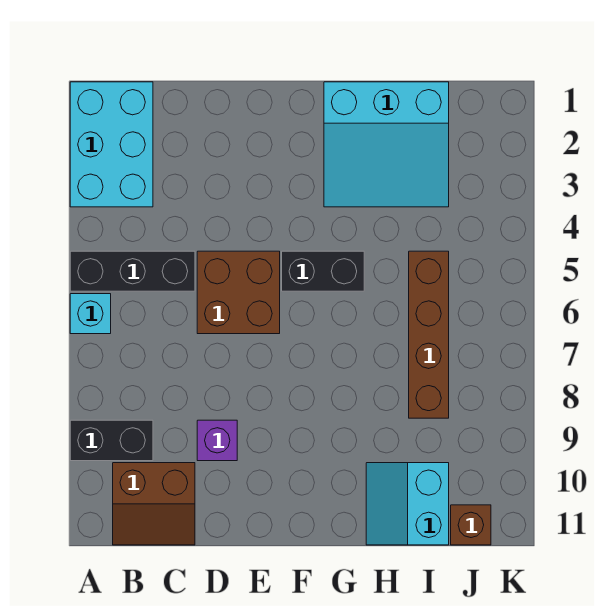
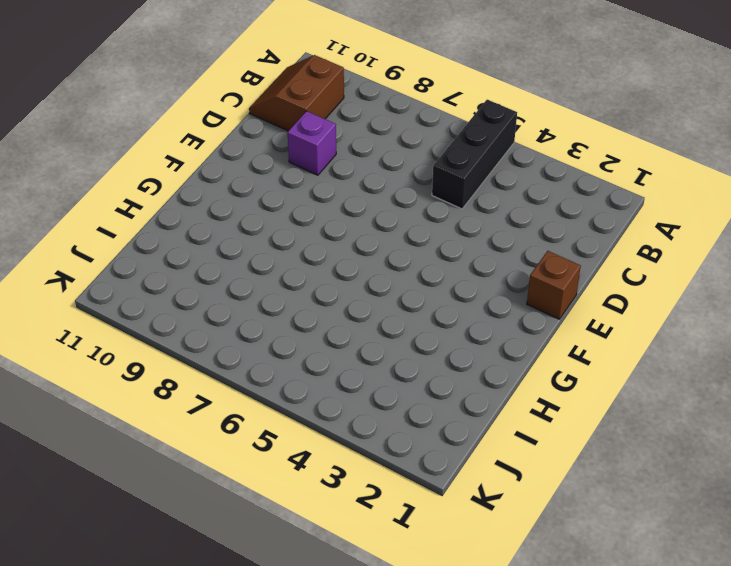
brown brick E1 level 1 -> brown brick J11 level 1
none -> cyan brick A1:B3 level 1
none -> cyan brick A6 level 1
none -> black brick A9:B9 level 1

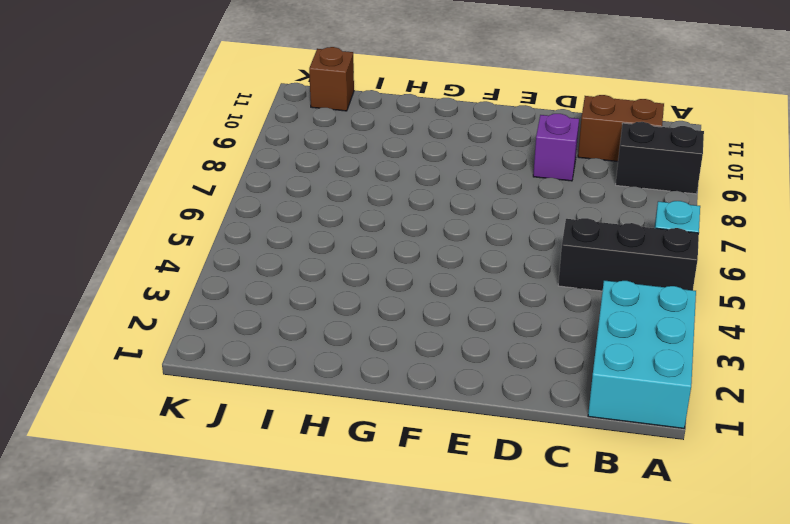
none -> brown brick D5:E6 level 1
none -> black brick F5:G5 level 1
none -> cyan slope G1:I3 level 1 top 1

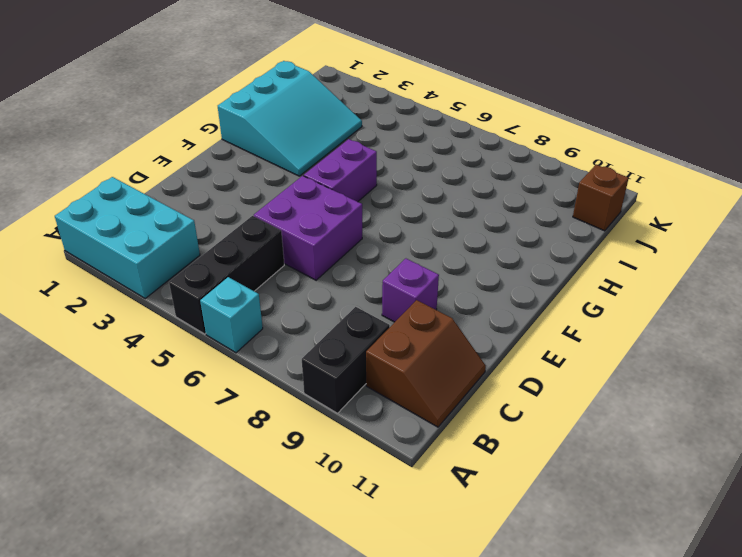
purple brick D5:E6 level 1 -> brown brick D5:E6 level 1
purple brick F5:G5 level 1 -> black brick F5:G5 level 1
none -> cyan slope H10:I11 level 1 top I
none -> brown brick I5:I8 level 1

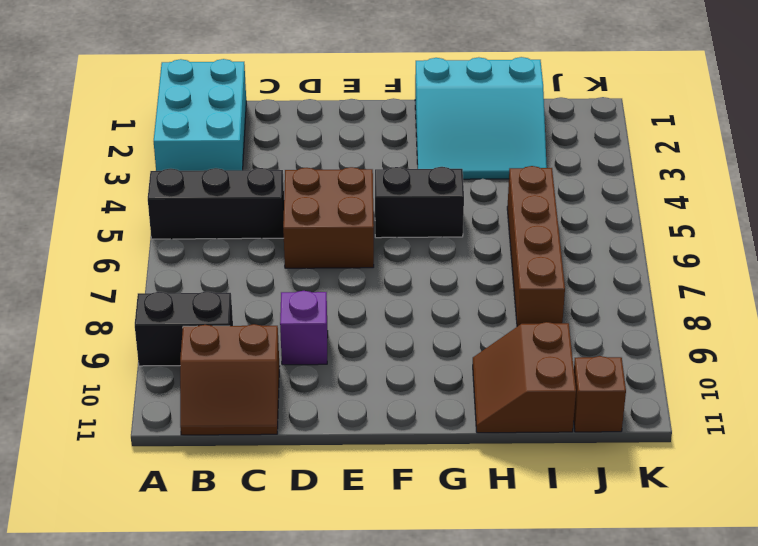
brown slope H10:I11 level 1 top I -> cyan slope H10:I11 level 1 top I
none -> cyan brick A6 level 1

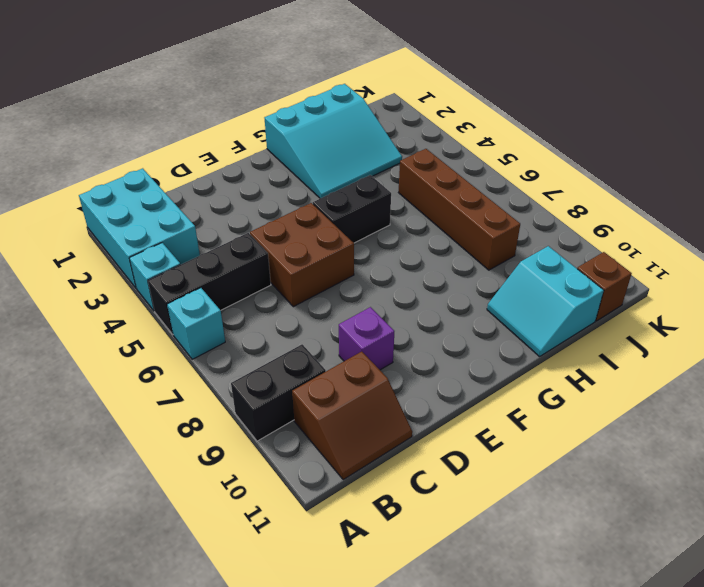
cyan brick A4 level 1 -> none

